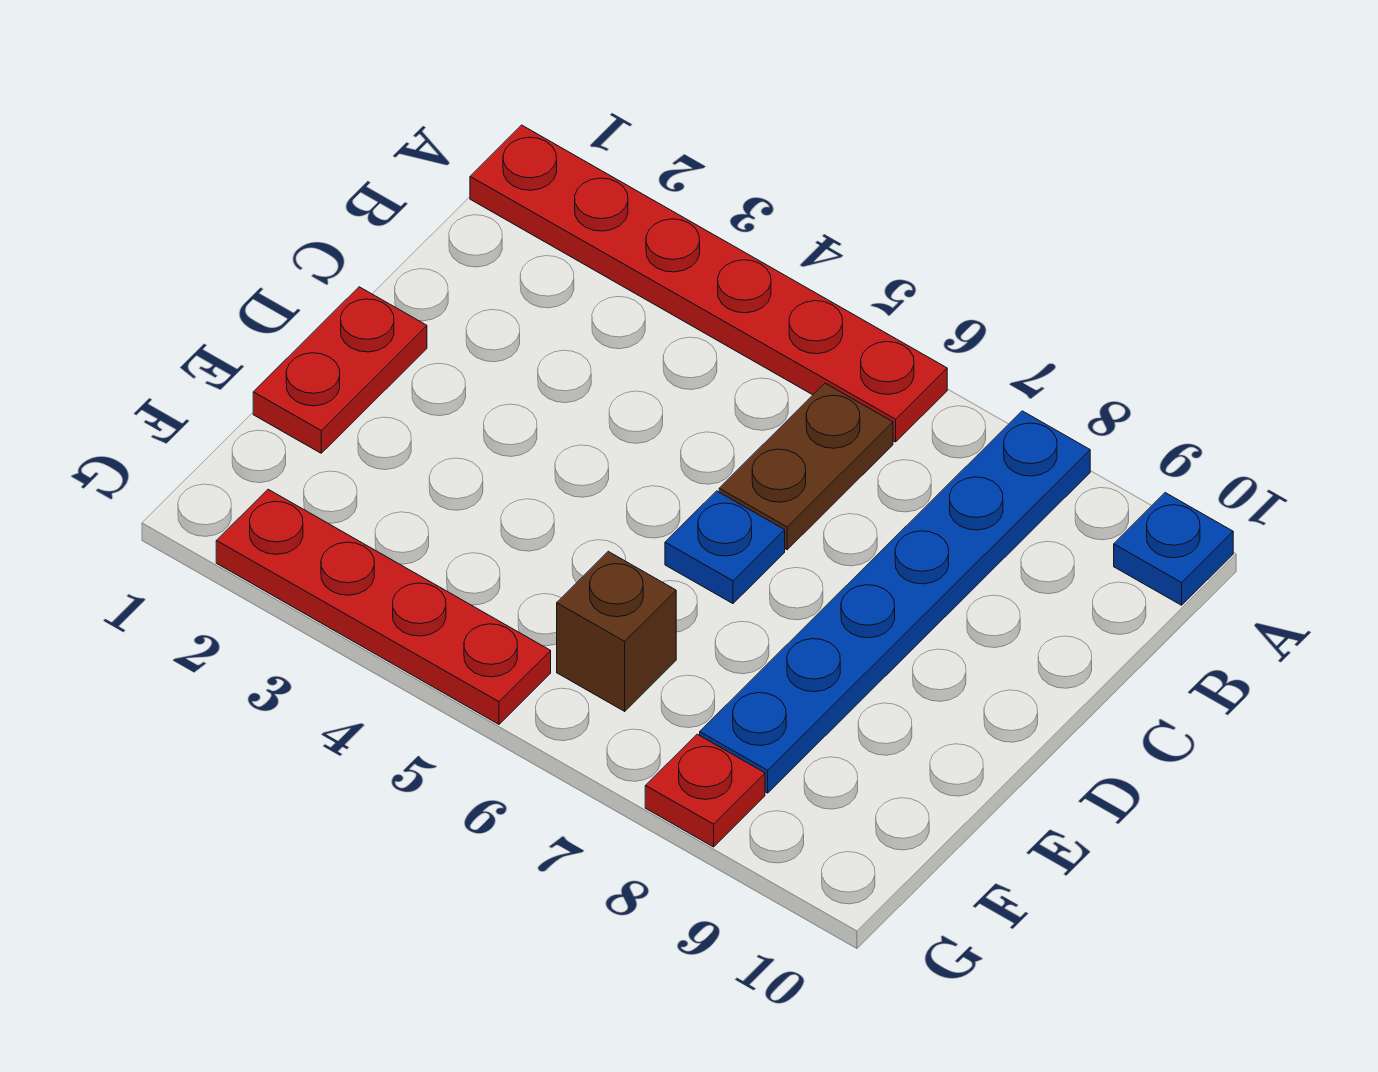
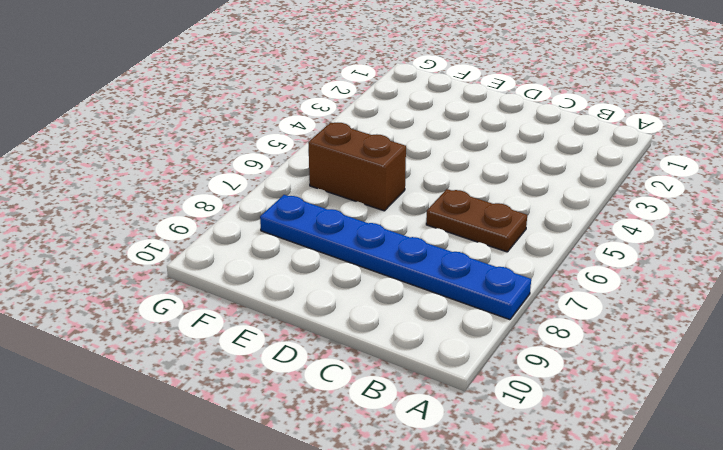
brown brick E6:F6 level 1 -> brown brick F6 level 1
none -> red plate A1:A6 level 1
none -> blue plate A10 level 1

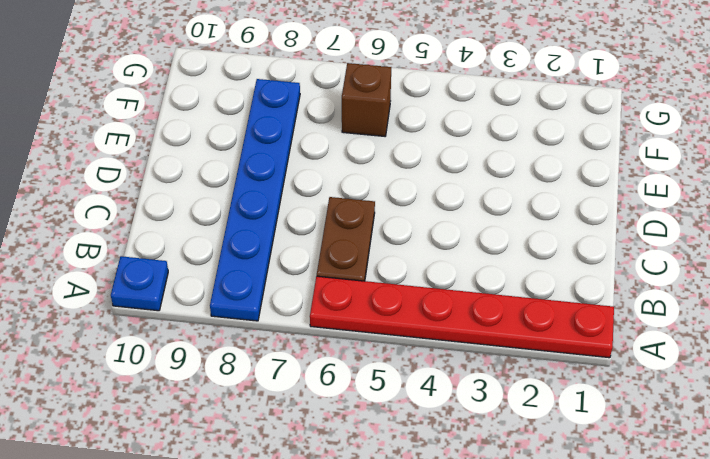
none -> red plate D1:E1 level 1
none -> blue plate D6 level 1

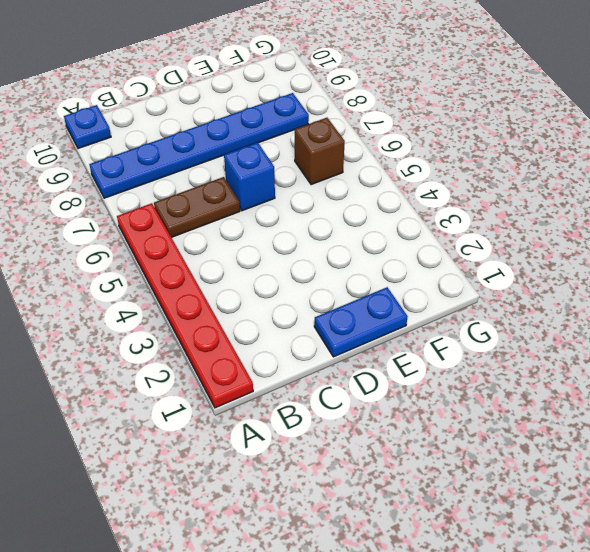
blue plate D1:E1 level 1 -> red plate D1:E1 level 1
blue brick D6 level 1 -> blue plate D6 level 1
none -> red plate G2:G5 level 1
none -> red plate G8 level 1

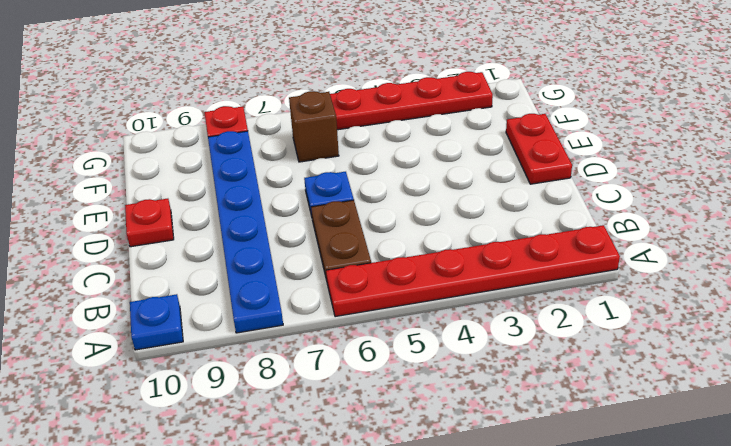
red plate D10 level 1 -> none

